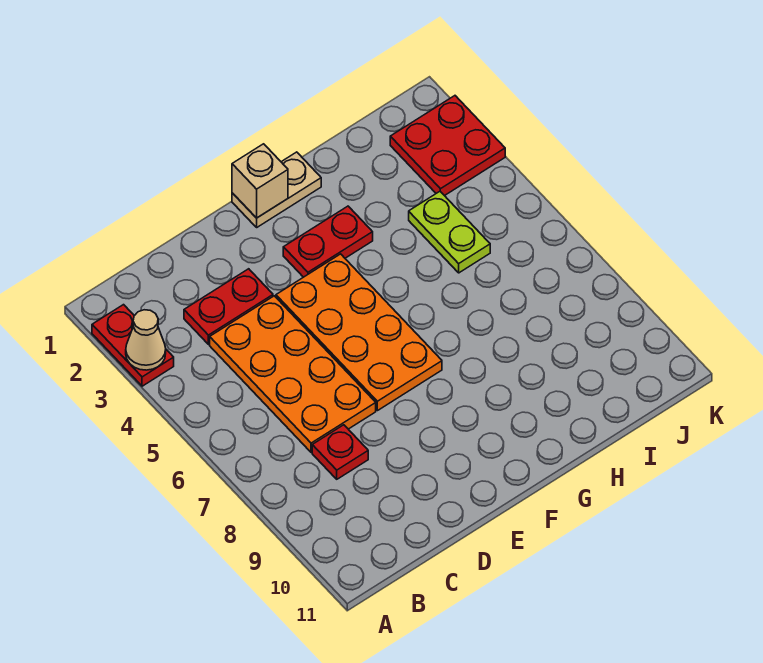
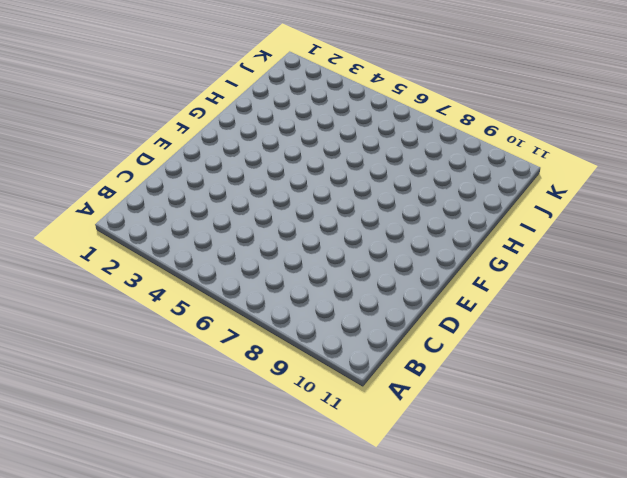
none -> red plate A2:A3 level 1
none -> red plate C3:D3 level 1

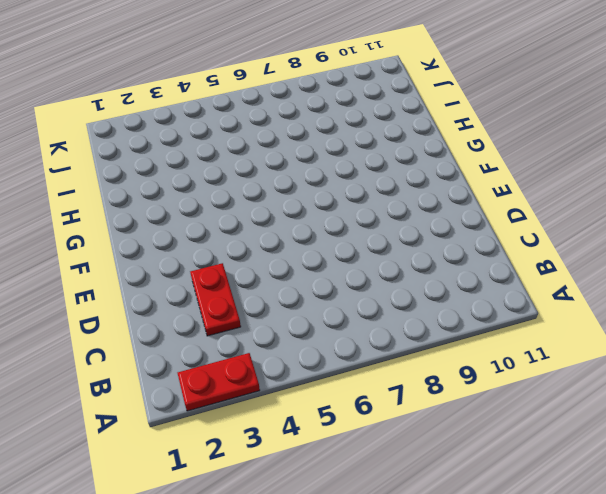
none -> orange plate C4:D7 level 1
none -> red plate C8 level 1

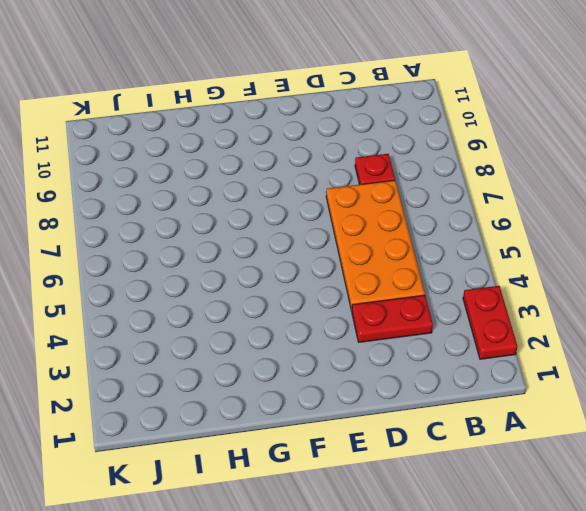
none -> orange plate E4:F7 level 1
none -> tan plate F1:G1 level 1

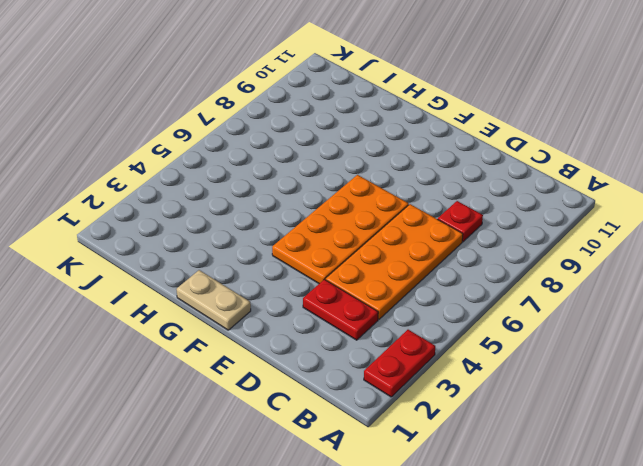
none -> red plate F3:G3 level 1
none -> lime plate I4:I5 level 1

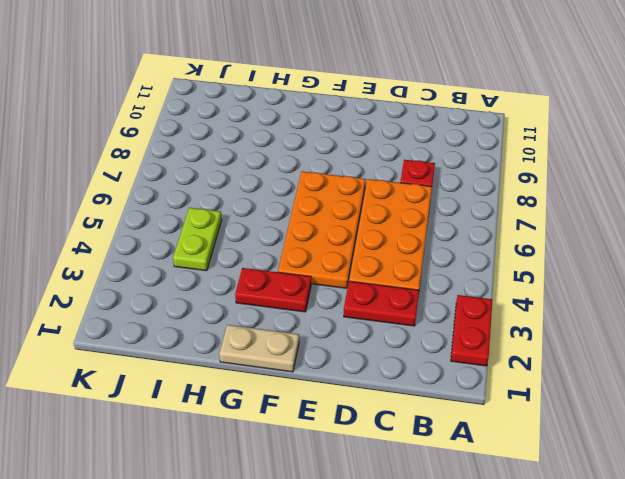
none -> red plate J2:K3 level 1
none -> tan cone A3 level 2

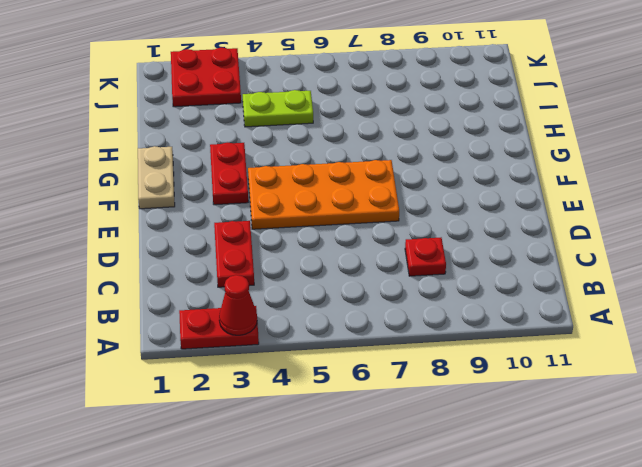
red cone A3 level 2 -> tan cone A3 level 2
none -> orange plate C4:D7 level 1
none -> tan brick F1 level 2

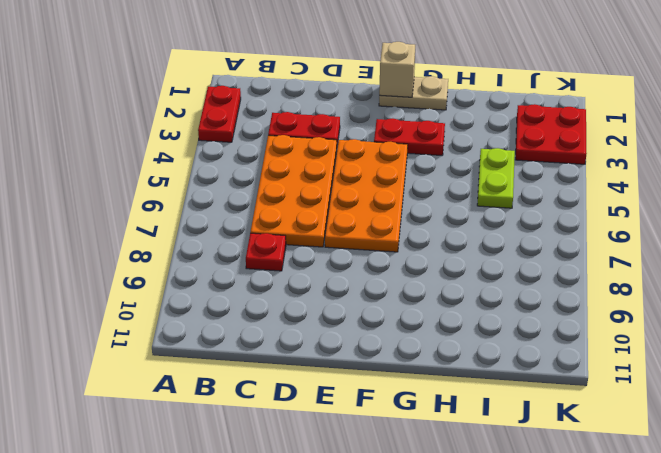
none -> tan cone A3 level 2

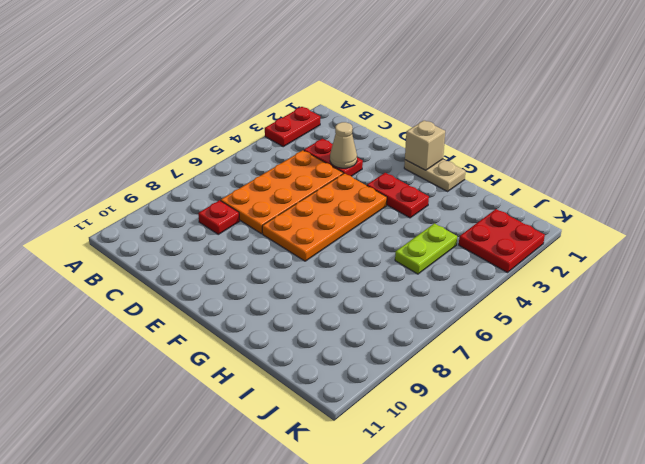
tan cone D3 level 2 -> tan cone A3 level 2

